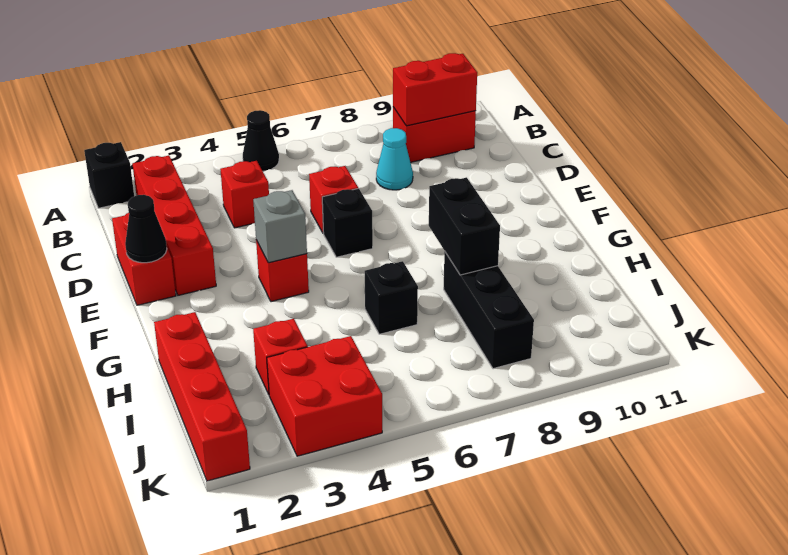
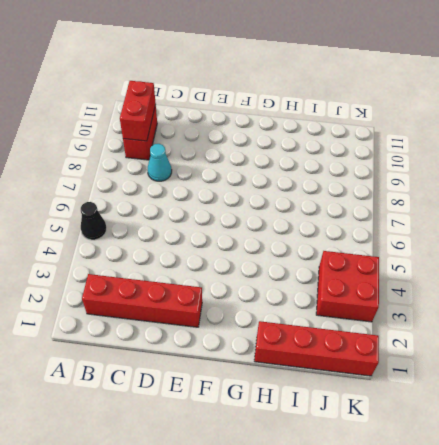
none -> black brick A1 level 1
none -> red brick C4 level 1
none -> red brick D1:E1 level 1

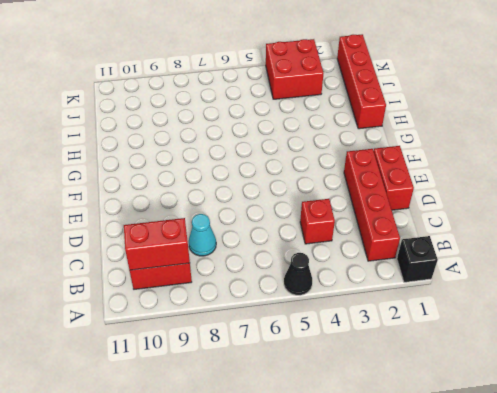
none -> red brick D6 level 1
none -> black brick E6 level 1
none -> red brick F4 level 1

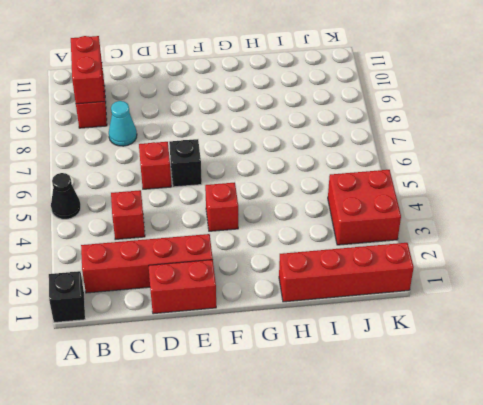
none -> black brick H6 level 1
none -> black brick H8:J8 level 1
none -> red brick I3 level 1

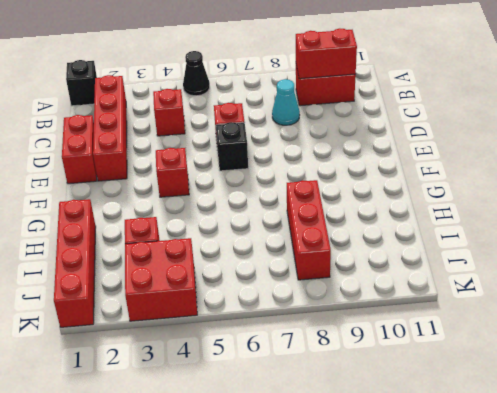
red brick H8:J8 level 1 -> black brick H8:J8 level 1
none -> black brick H6 level 1
none -> black cone E1 level 2
none -> grey brick F4 level 2

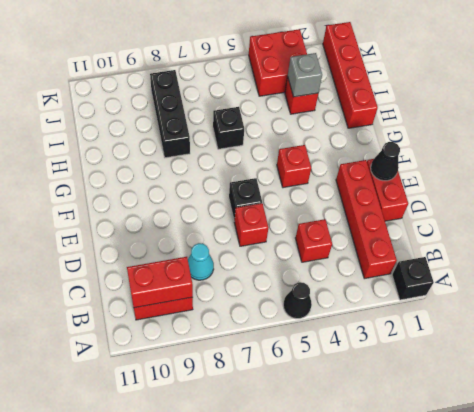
grey brick I3 level 2 -> grey brick F4 level 2
none -> black brick G8:H8 level 2

